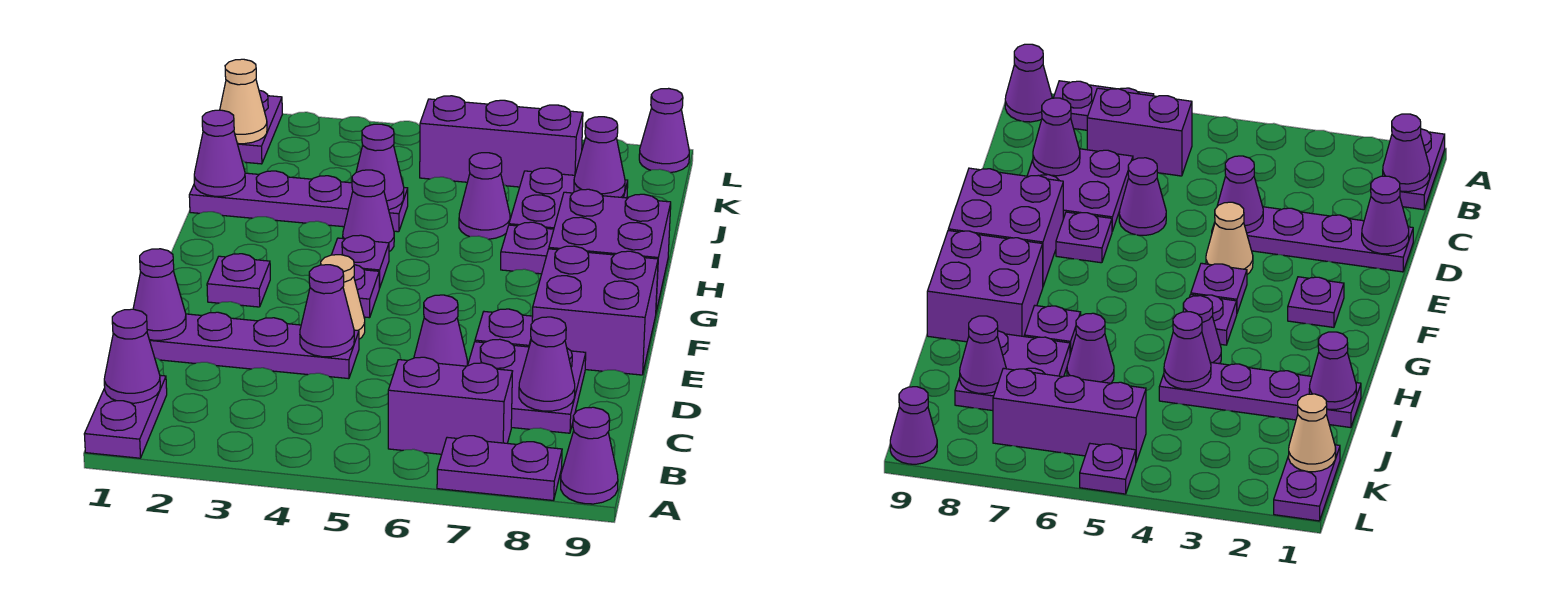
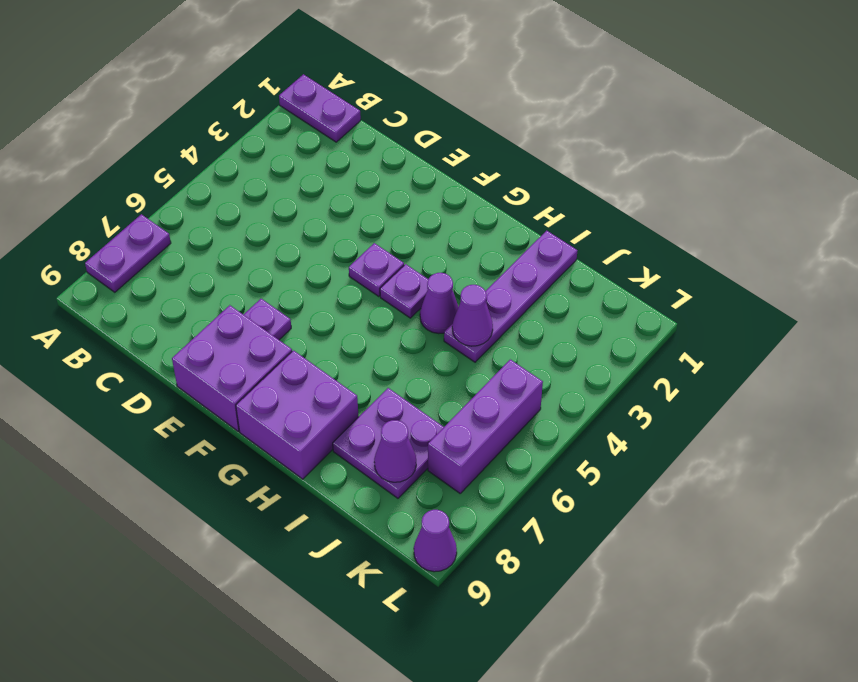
none -> purple cone A9 level 1
none -> purple brick B6:B7 level 1
none -> purple plate C7:D8 level 1
none -> purple plate D1:D4 level 1

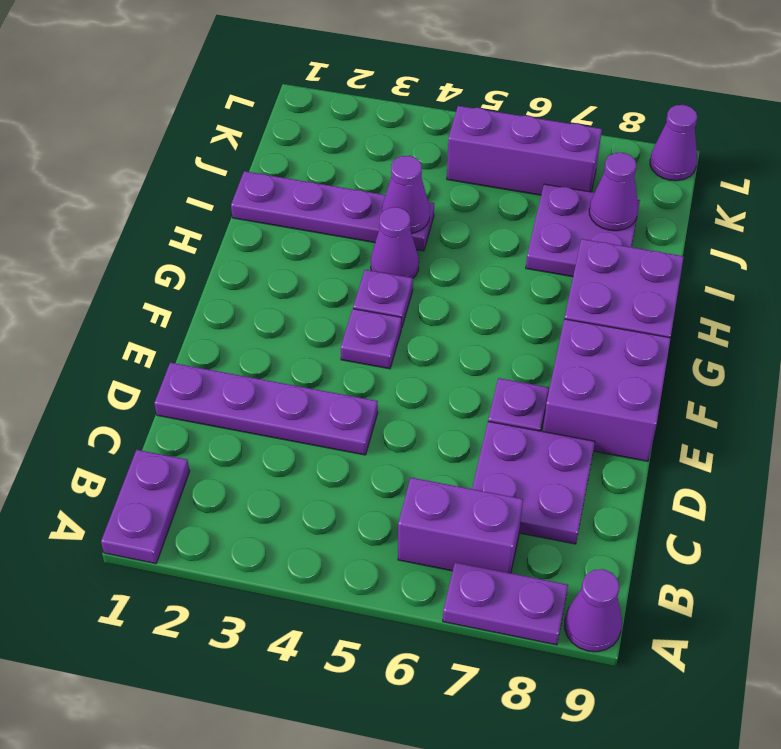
none -> purple cone D6 level 1
none -> tan cone E4 level 1
none -> purple plate F2 level 1
none -> purple plate H7 level 1

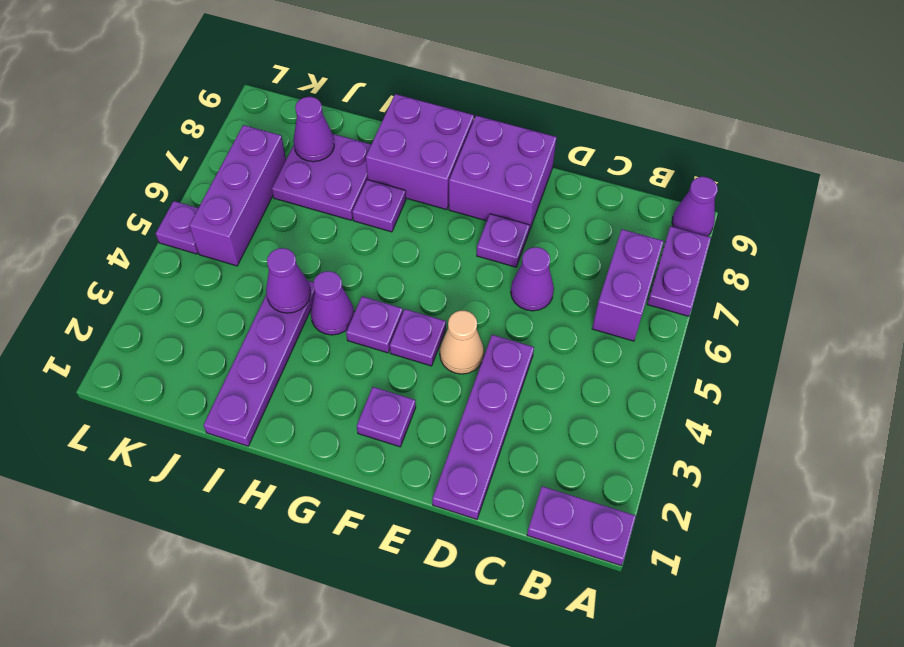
none -> purple plate C7:D8 level 1
none -> purple cone I6 level 1
none -> purple plate K1:L1 level 1
none -> purple cone L9 level 1

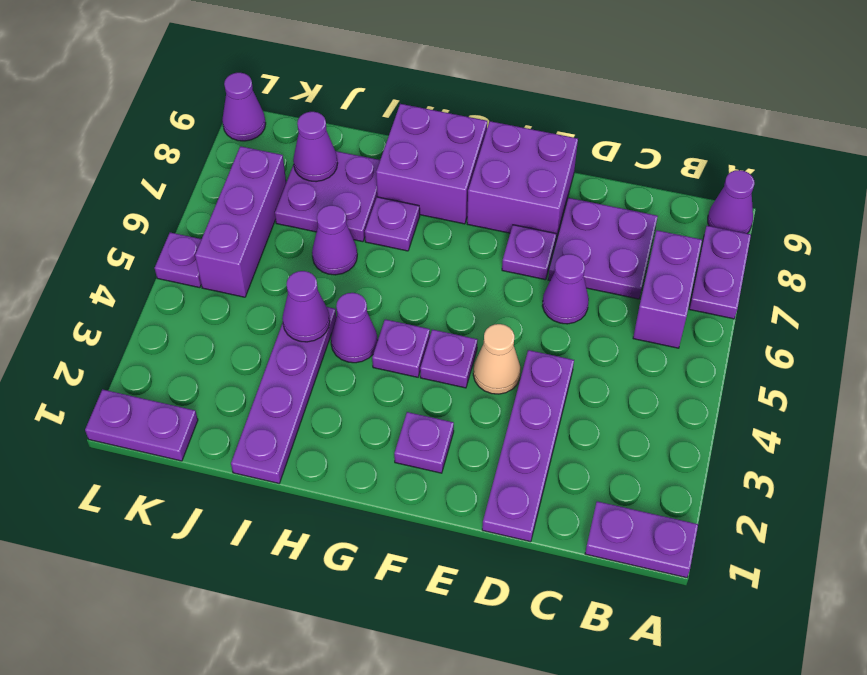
none -> purple cone B1 level 2
none -> purple cone C8 level 2
none -> purple cone D1 level 2
none -> purple cone D4 level 2

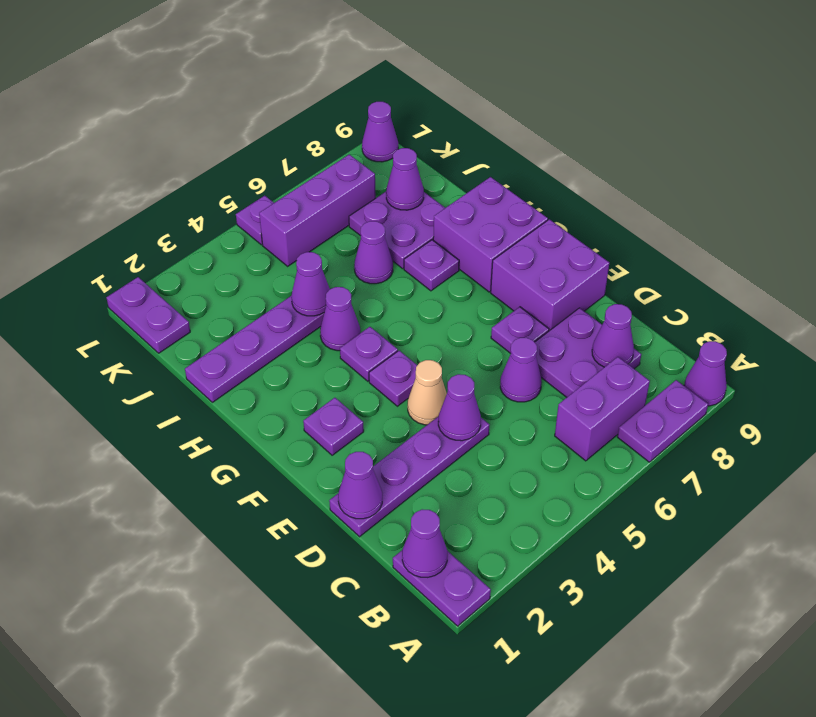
none -> purple cone I1 level 2
none -> tan cone K1 level 2

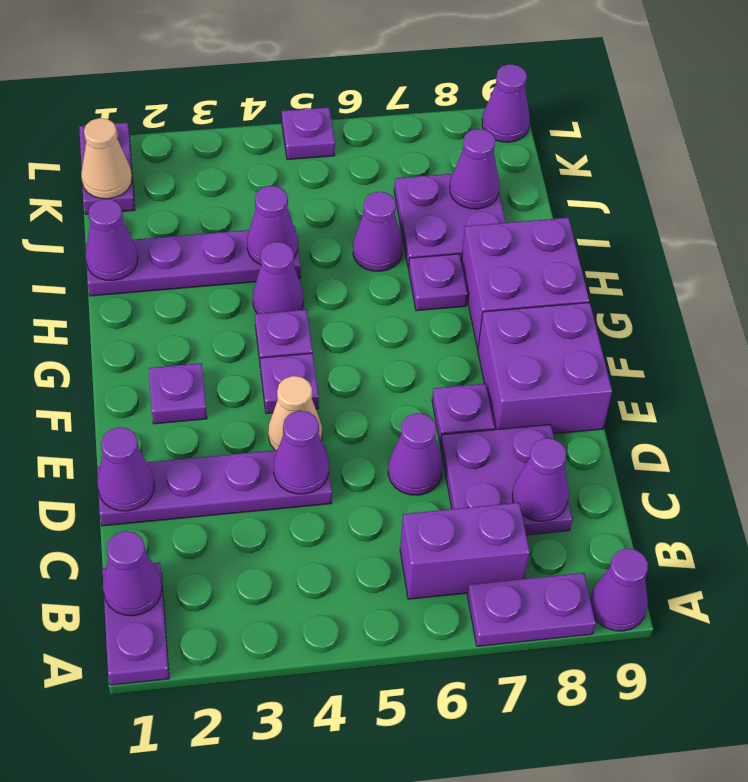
none -> purple brick K5:K7 level 1

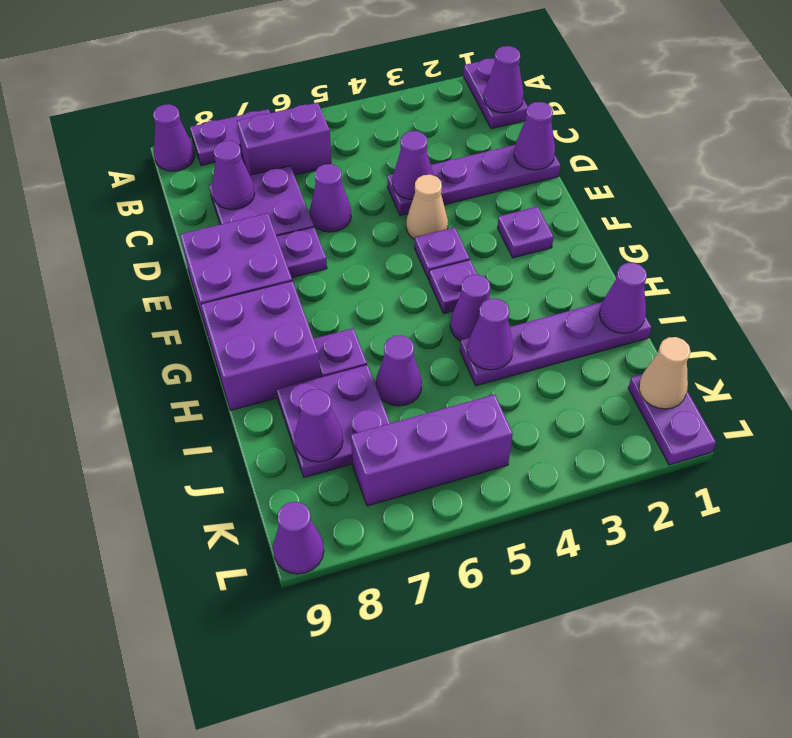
none -> purple plate L5 level 1

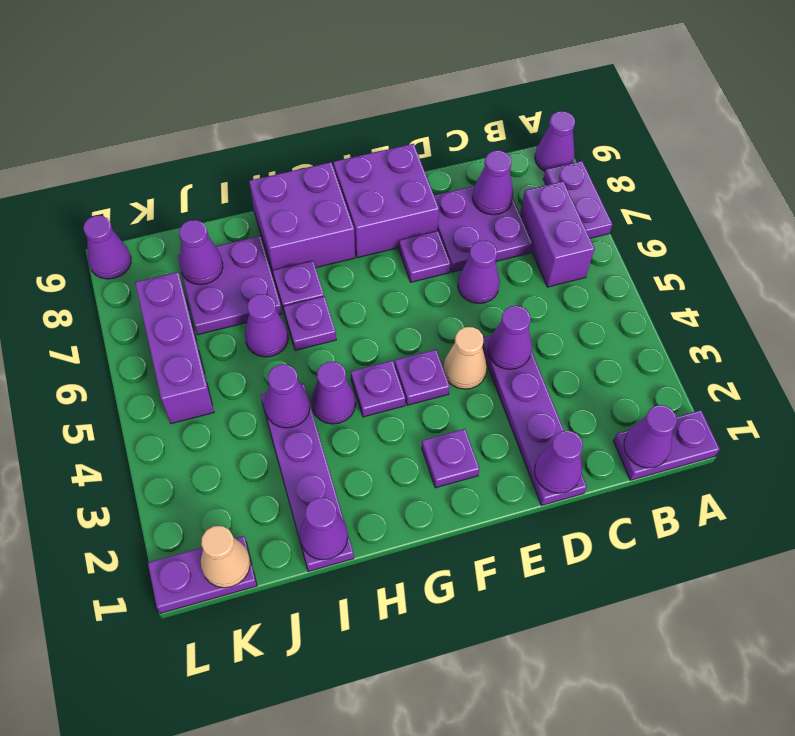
purple plate H6 level 1 -> purple plate L5 level 1

